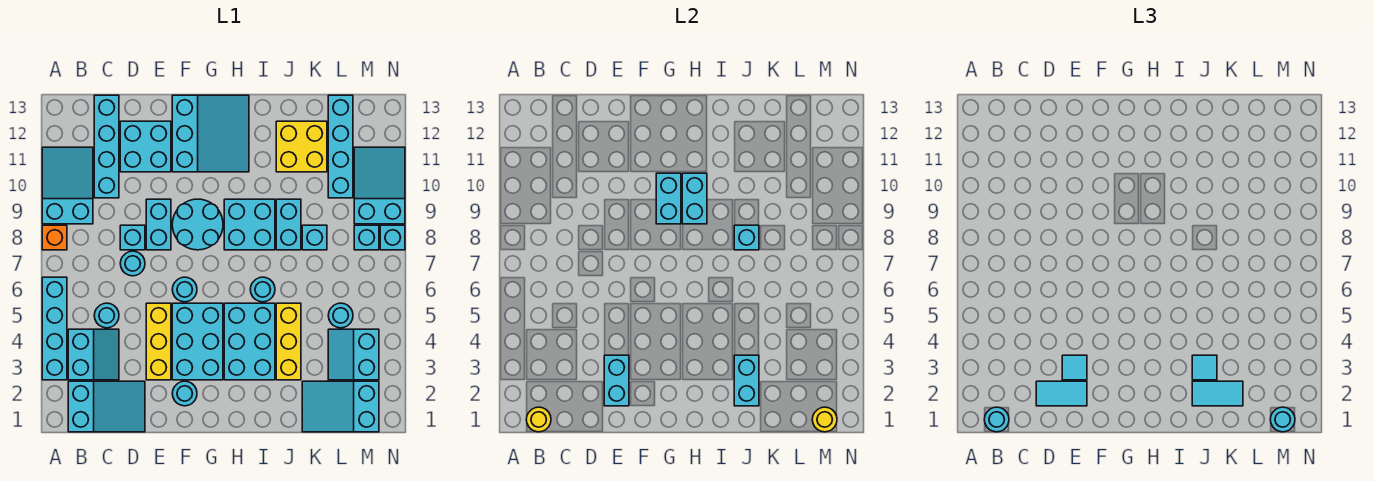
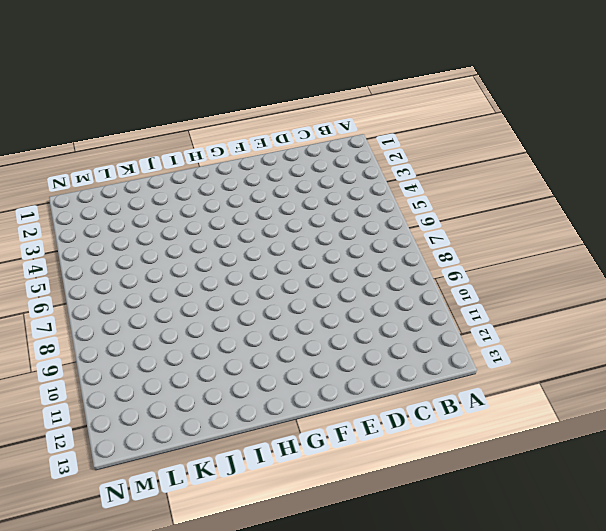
none -> cyan brick A3:A6 level 1
none -> orange brick A8 level 1
none -> cyan slope A9:B11 level 1 top 9
none -> cyan slope B1:D2 level 1 top B

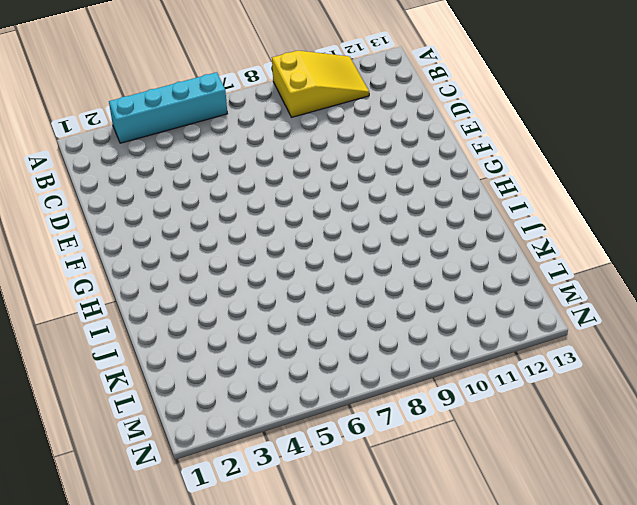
yellow slope A9:B11 level 1 top 9 -> cyan slope A9:B11 level 1 top 9
none -> orange brick A8 level 1
none -> cyan slope B1:D2 level 1 top B
none -> cyan slope B3:C4 level 1 top B
none -> cyan round brick C5 level 1

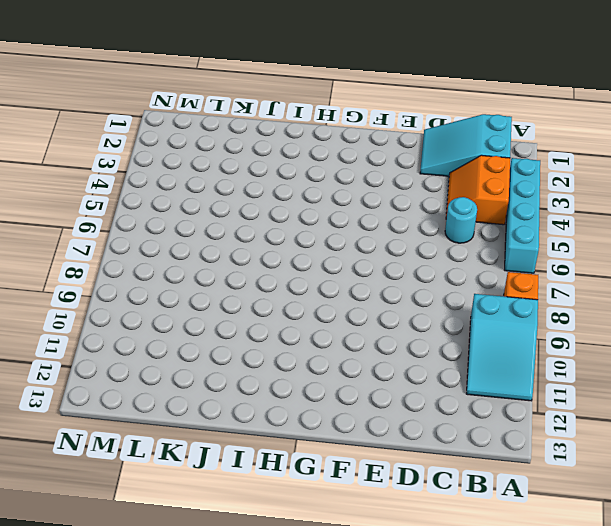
orange slope B3:C4 level 1 top B -> cyan slope B3:C4 level 1 top B
none -> cyan brick C10:C13 level 1
none -> cyan round brick D7 level 1
none -> cyan brick D8 level 1
none -> cyan brick D11:E12 level 1

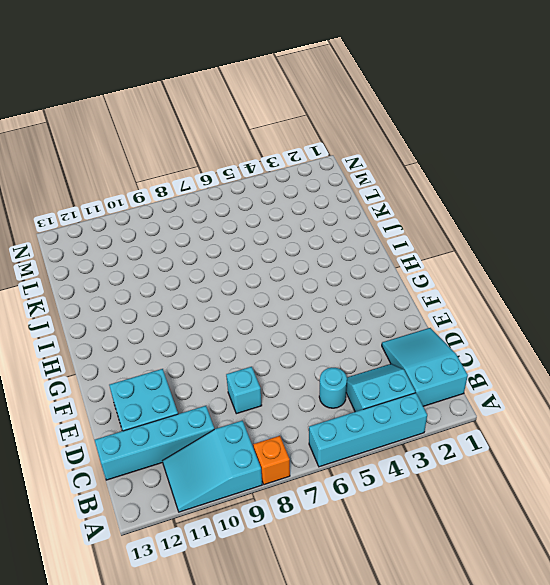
none -> cyan round brick D7 level 1
none -> yellow brick E3:E5 level 1
none -> cyan brick E8:E9 level 1
none -> cyan round brick F2 level 1

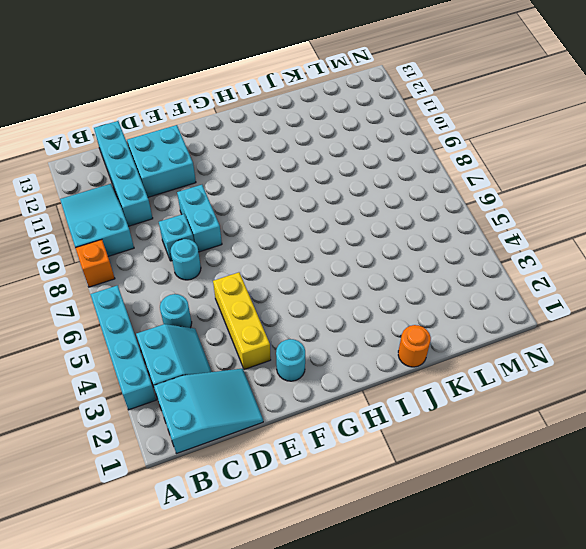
orange round brick J1 level 1 -> none
none -> cyan brick F3:G5 level 1
none -> cyan round brick F6 level 1
none -> cyan round brick F8:G9 level 1
none -> cyan slope F11:H13 level 1 top F

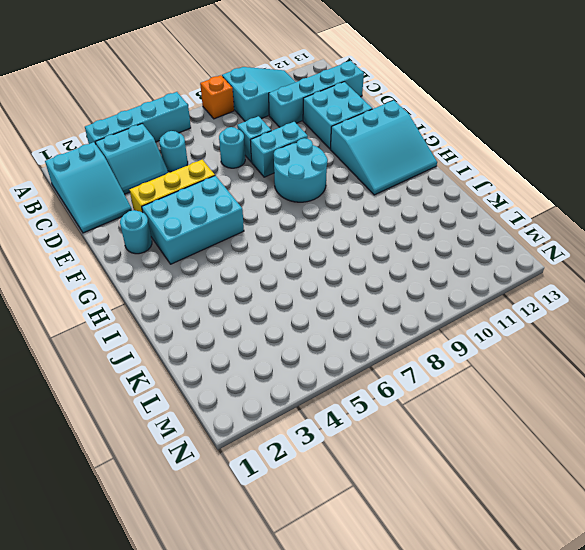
none -> cyan round brick F6 level 1
none -> cyan brick H3:I5 level 1
none -> cyan brick H8:I9 level 1
none -> cyan round brick I6 level 1

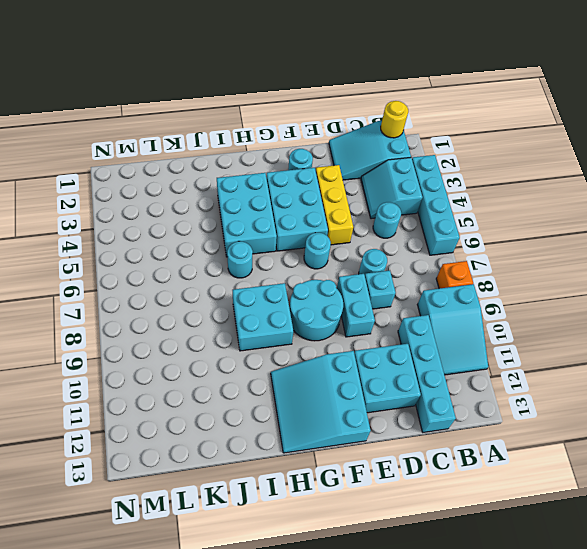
none -> yellow brick J3:J5 level 1
none -> cyan brick J8:J9 level 1
none -> yellow brick J11:K12 level 1
none -> cyan slope K1:M2 level 1 top M

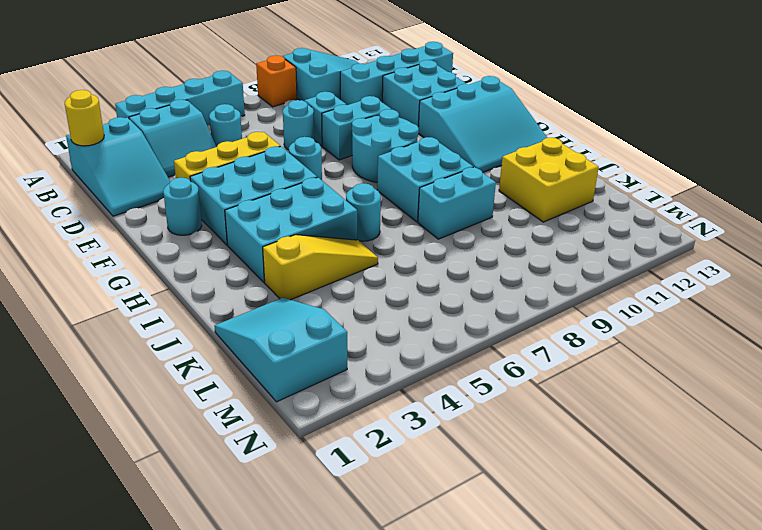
yellow slope J3:J5 level 1 top 3 -> yellow brick J3:J5 level 1
none -> cyan brick K8 level 1
none -> cyan slope L3:M4 level 1 top M
none -> cyan round brick L5 level 1
none -> cyan brick L10:L13 level 1

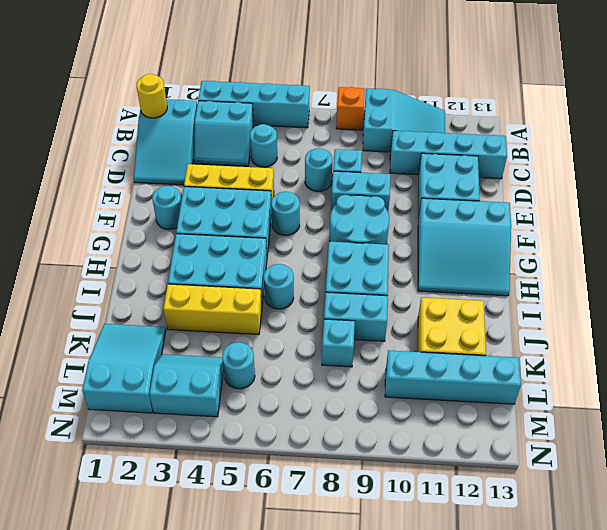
none -> cyan brick M8 level 1
none -> cyan slope M9:N11 level 1 top 9
none -> cyan brick N8 level 1
none -> cyan brick E2:E3 level 2

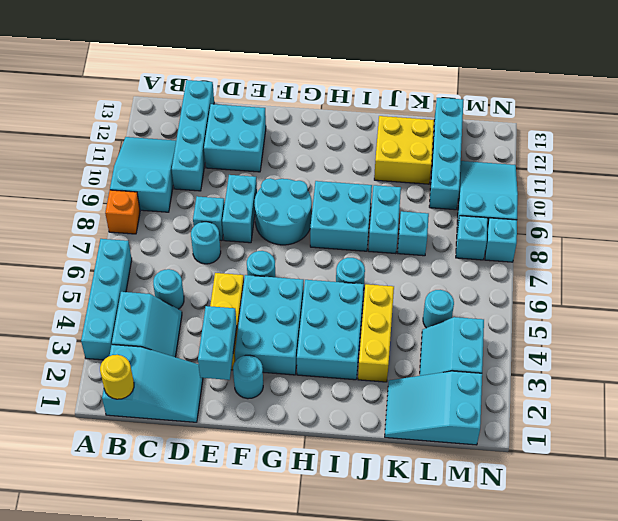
none -> cyan slope F11:H13 level 1 top F
none -> cyan brick G9:G10 level 2
none -> cyan brick H9:H10 level 2
none -> cyan brick J2:J3 level 2

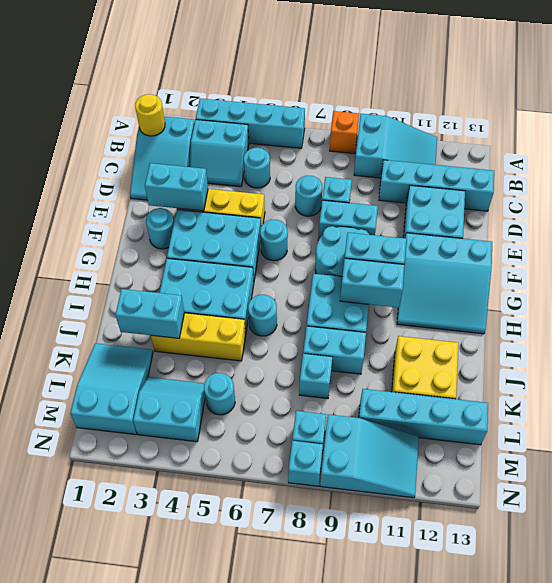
none -> cyan brick J8 level 2
none -> yellow round brick M1 level 2
none -> cyan round brick B1 level 3
none -> cyan tile D2:E2 level 3

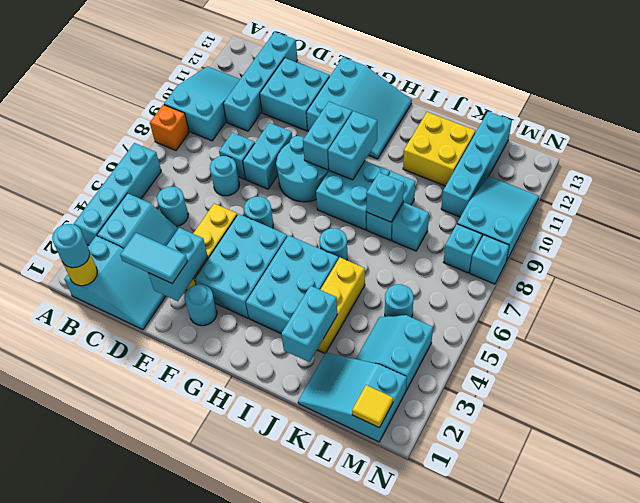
yellow tile M1 level 2 -> yellow round brick M1 level 2
none -> cyan tile E3 level 3
none -> cyan tile J2:K2 level 3
none -> cyan tile J3 level 3
none -> cyan round brick M1 level 3

